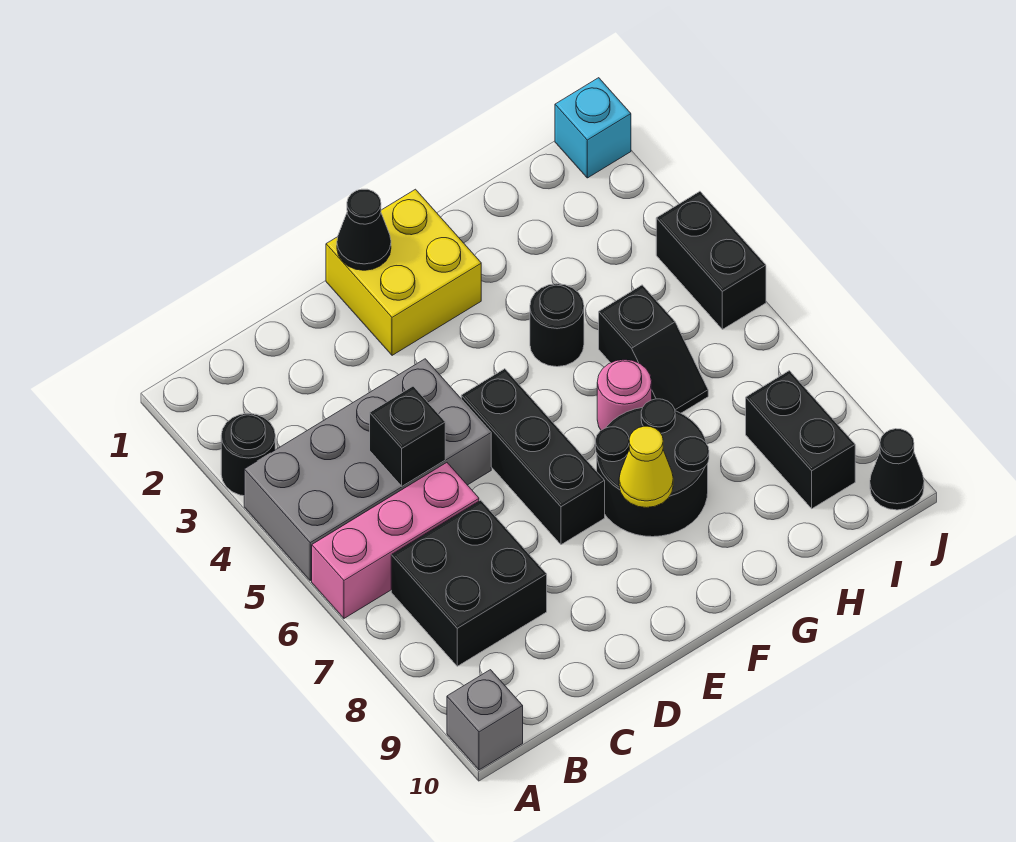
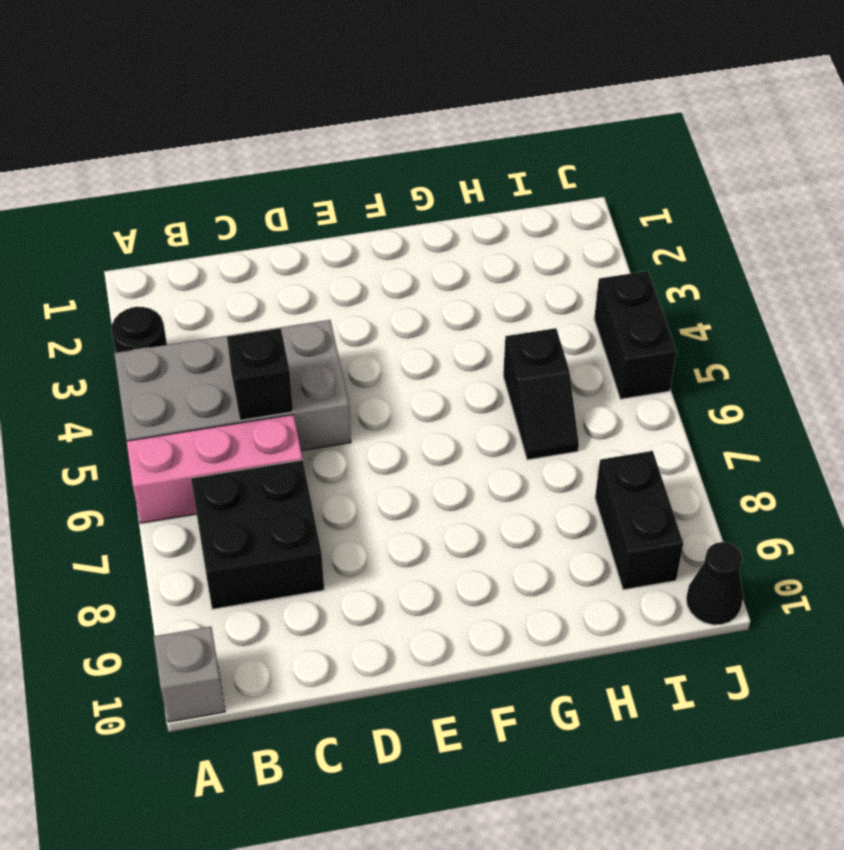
none -> yellow brick E1:F2 level 1
none -> black brick E5:E7 level 1
none -> black round brick F7:G8 level 1

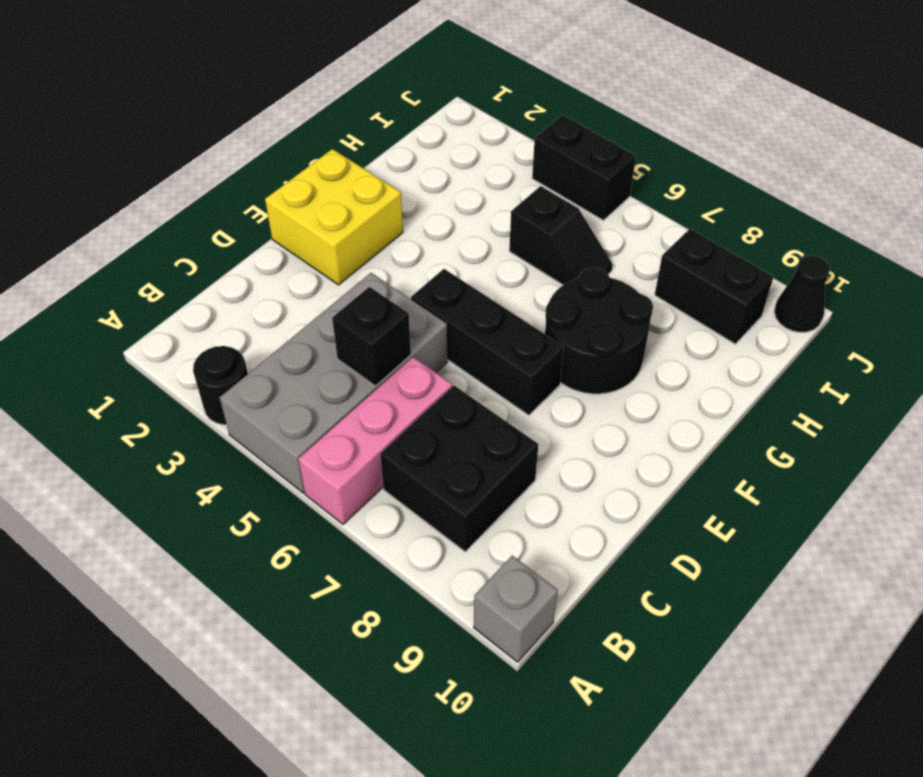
none -> black round brick G4 level 1
none -> pink round brick G6 level 1
none -> cyan brick J1 level 1

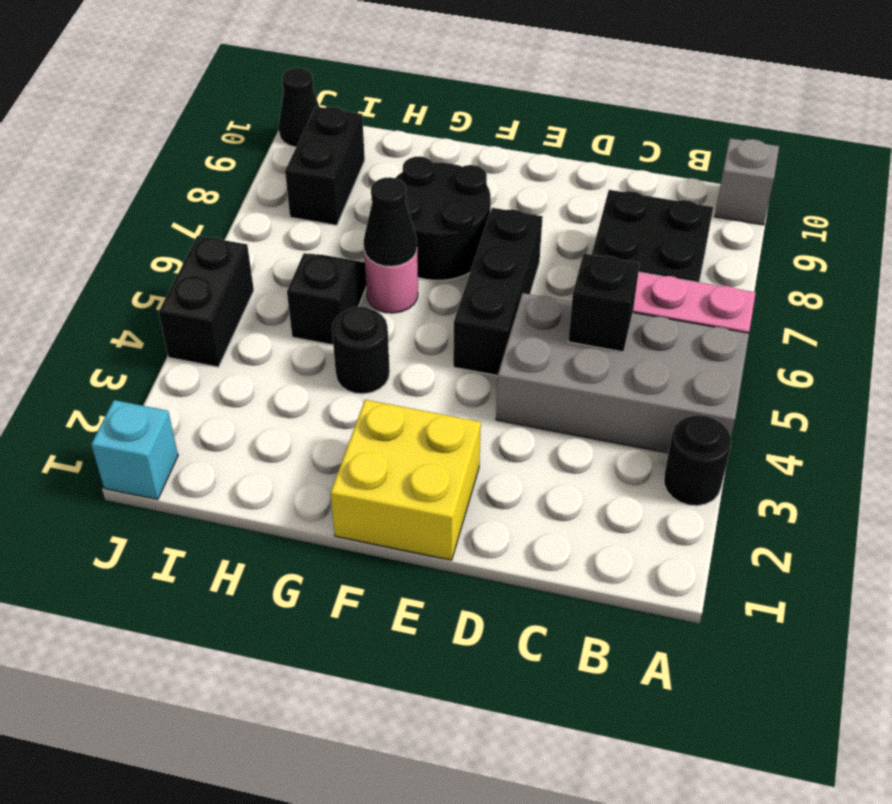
black cone G6 level 2 -> black cone E1 level 2
none -> yellow cone F8 level 2

